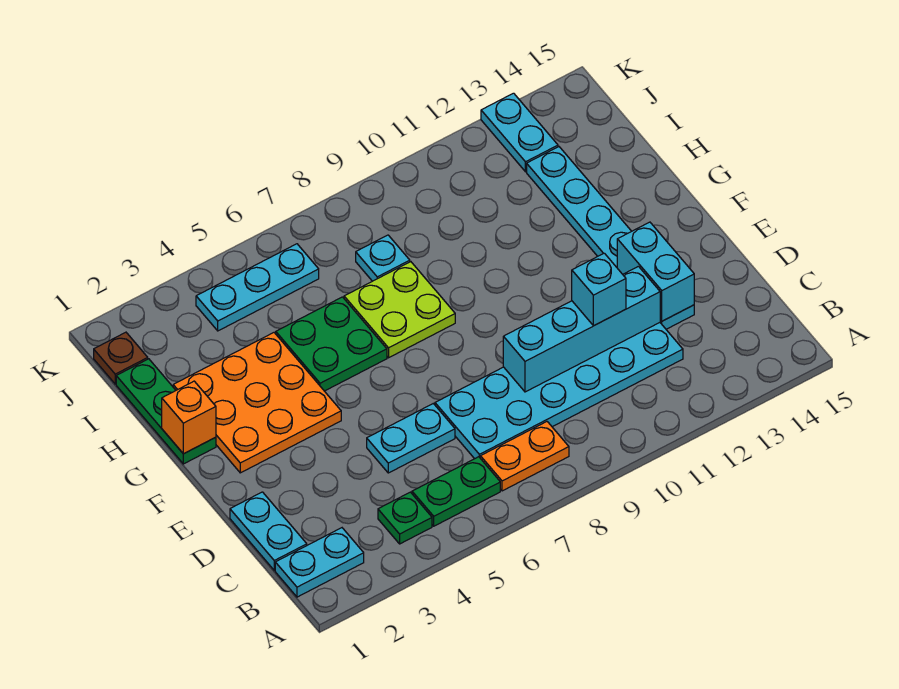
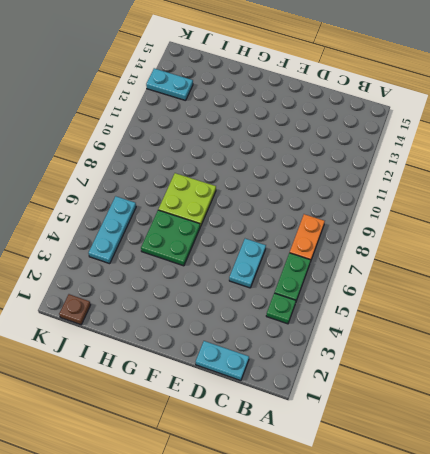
none -> cyan plate B1:B2 level 1
none -> cyan plate C7:D12 level 1
none -> cyan plate D13:I13 level 1

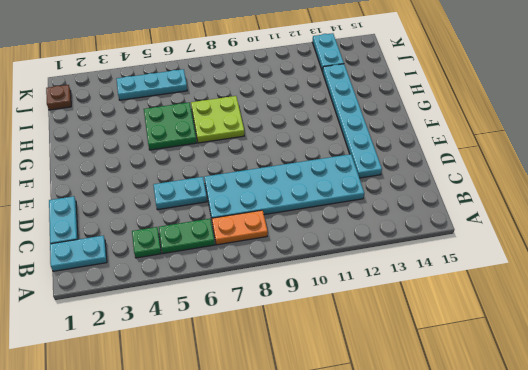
none -> orange plate F2:H4 level 1
none -> green plate G1:I1 level 1
none -> cyan plate I8 level 1

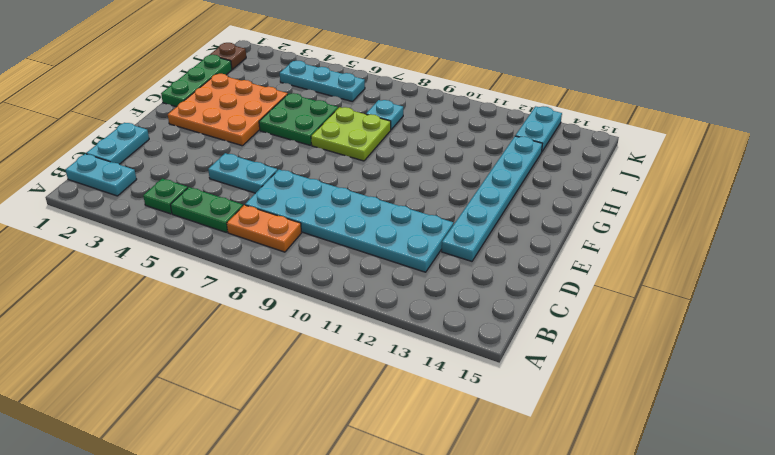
none -> cyan brick D9:D12 level 2
none -> cyan brick D13:E13 level 2
none -> orange brick G1 level 2

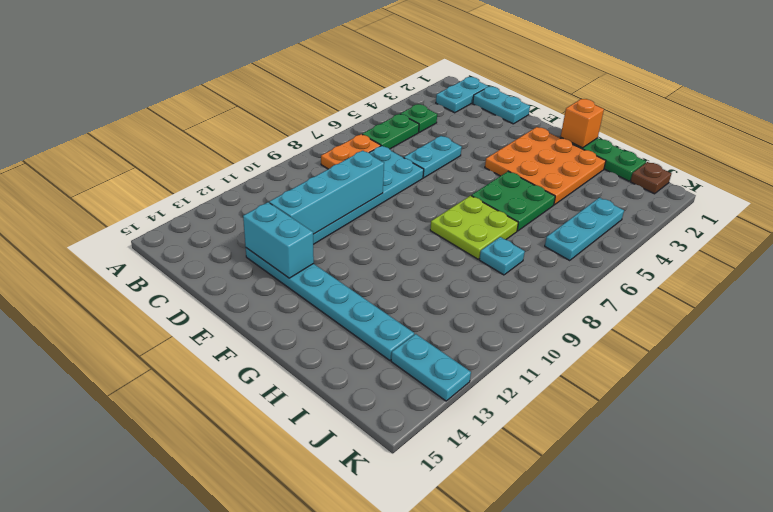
none -> cyan brick D11 level 3

